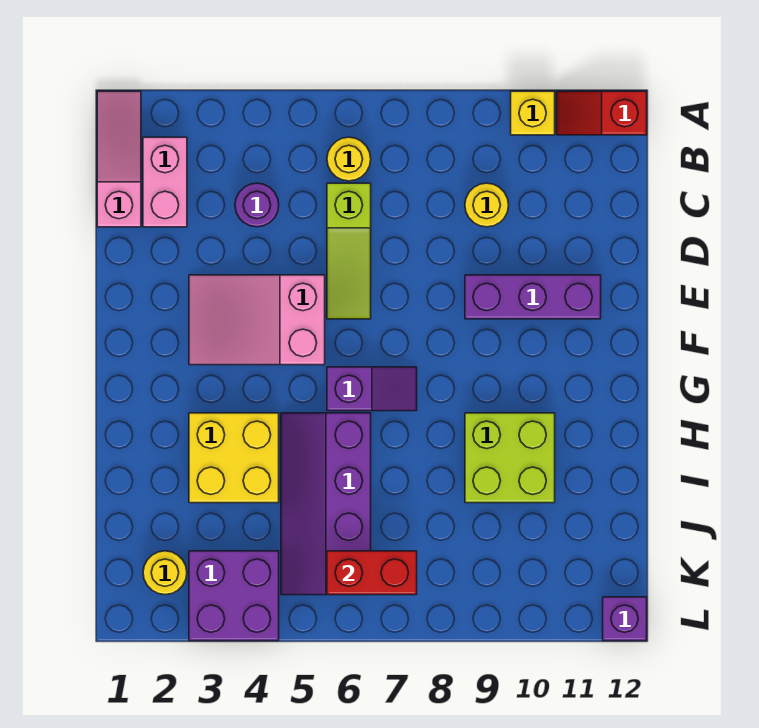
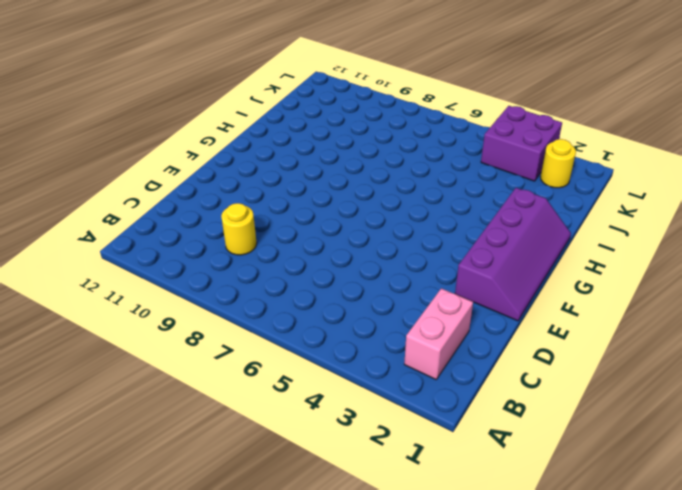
purple slope E1:H2 level 1 top 2 -> purple slope H5:K6 level 1 top 6
none -> pink slope A1:C1 level 1 top C
none -> yellow brick A10 level 1
none -> red slope A11:A12 level 1 top 12

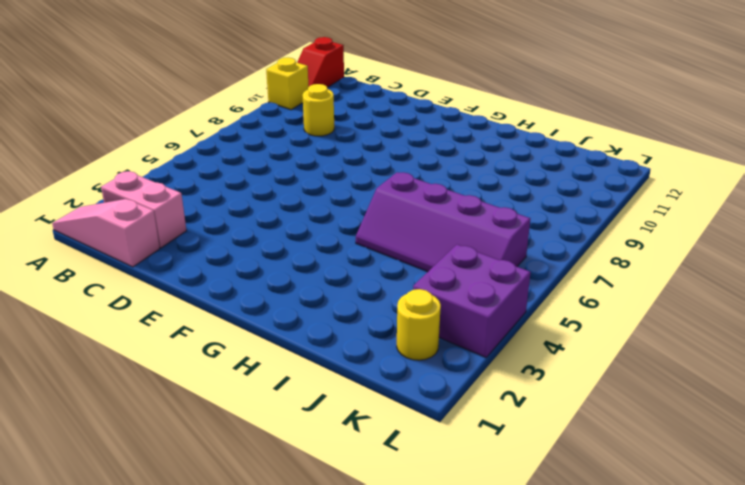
none -> yellow round brick B6 level 1
none -> purple round brick C4 level 1
none -> lime slope C6:E6 level 1 top C

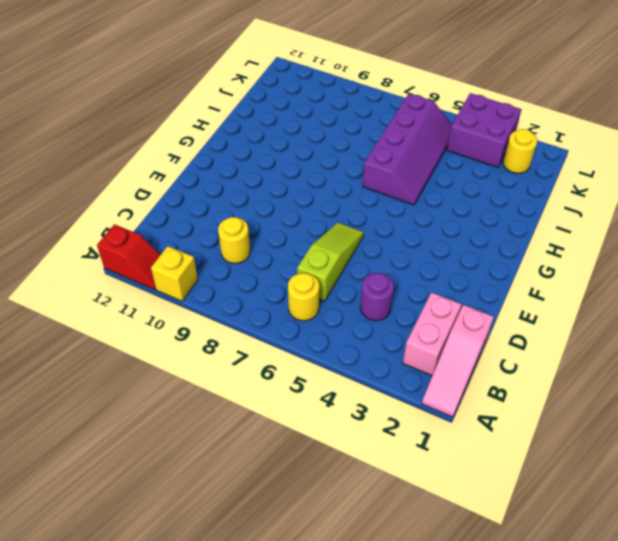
none -> pink slope E3:F5 level 1 top 5
none -> purple brick E9:E11 level 1
none -> purple slope G6:G7 level 1 top 6

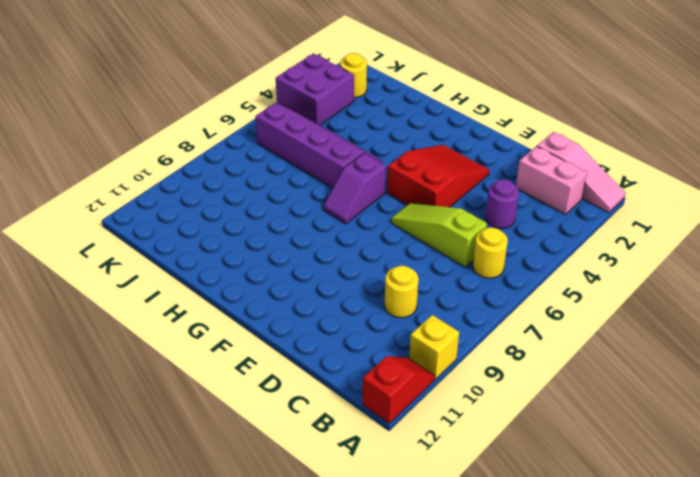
red slope E3:F5 level 1 top 5 -> pink slope E3:F5 level 1 top 5
none -> purple brick E9:E11 level 1
none -> yellow brick H3:I4 level 1
none -> lime brick H9:I10 level 1

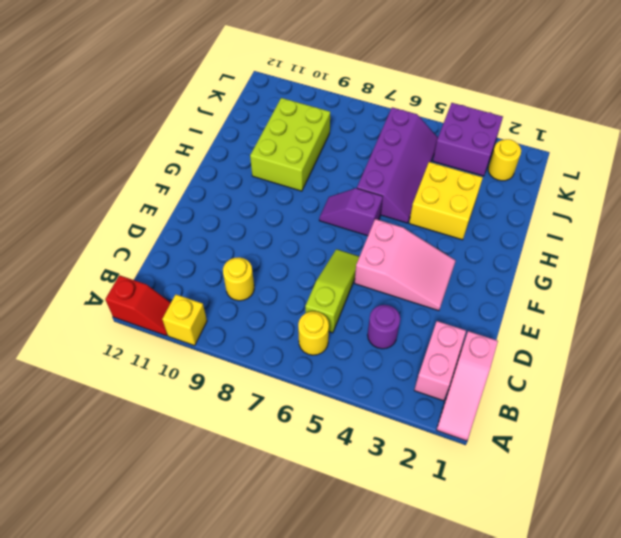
lime brick H9:J10 level 1 -> lime brick H9:I10 level 1
none -> purple brick E9:E11 level 1
none -> purple brick L12 level 1
none -> red brick K6:K7 level 2

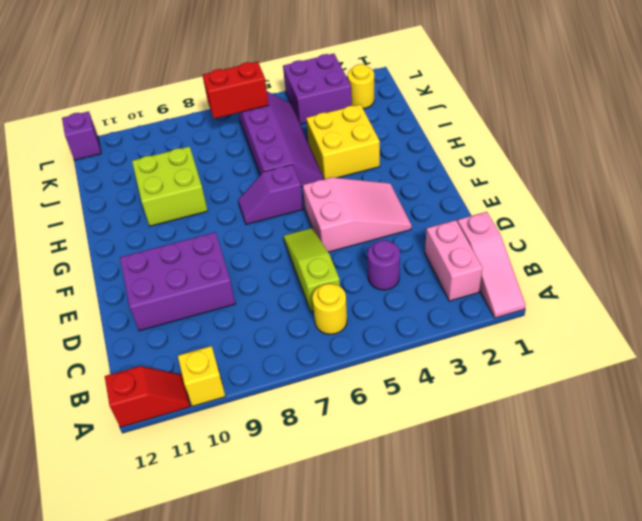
purple brick D9:E11 level 1 -> purple brick E9:E11 level 1
none -> yellow round brick C9 level 1

